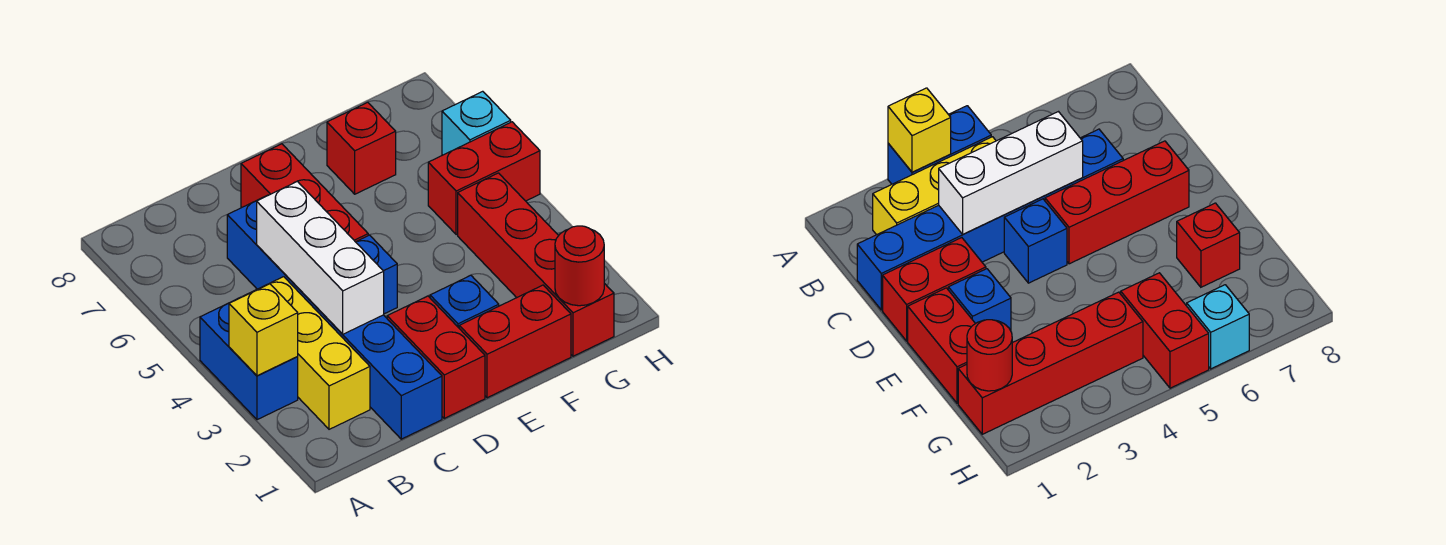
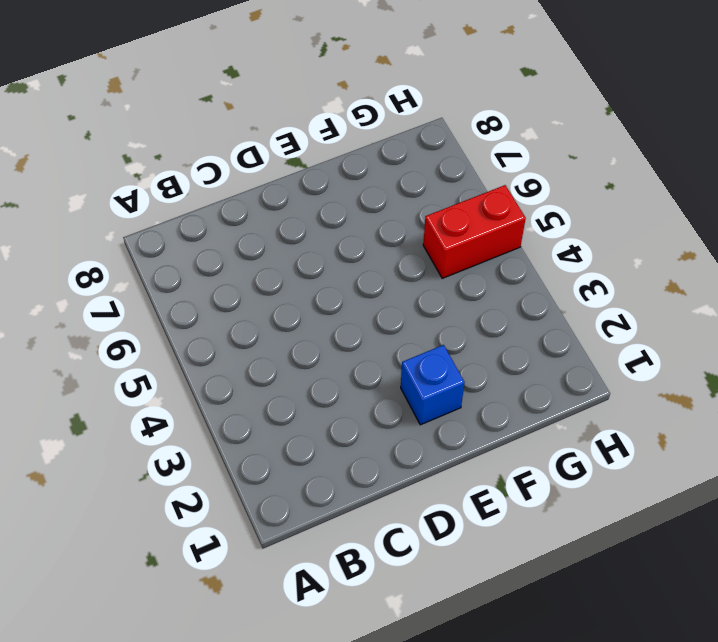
none -> blue brick A3:A4 level 1
none -> yellow brick B2:B4 level 1
none -> blue brick C1:C6 level 1

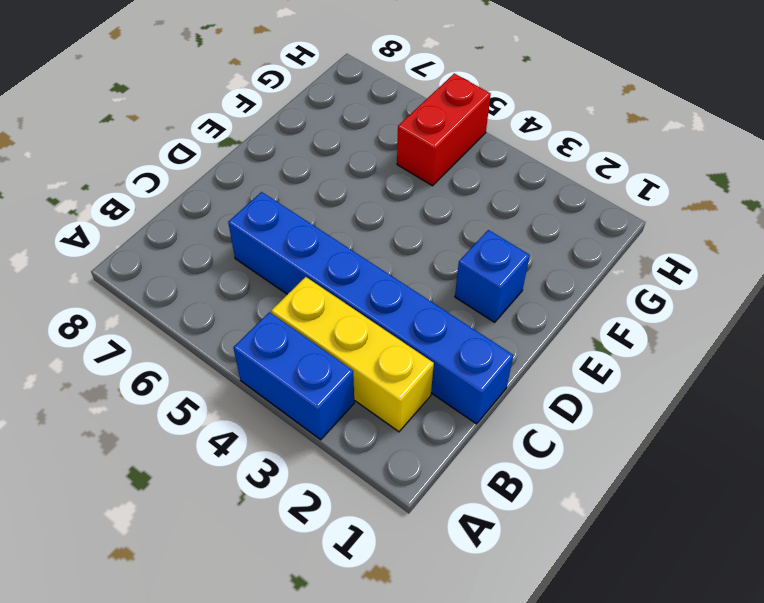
none -> red brick D1:D2 level 1
none -> blue brick D4 level 1
none -> red brick D5:D7 level 1

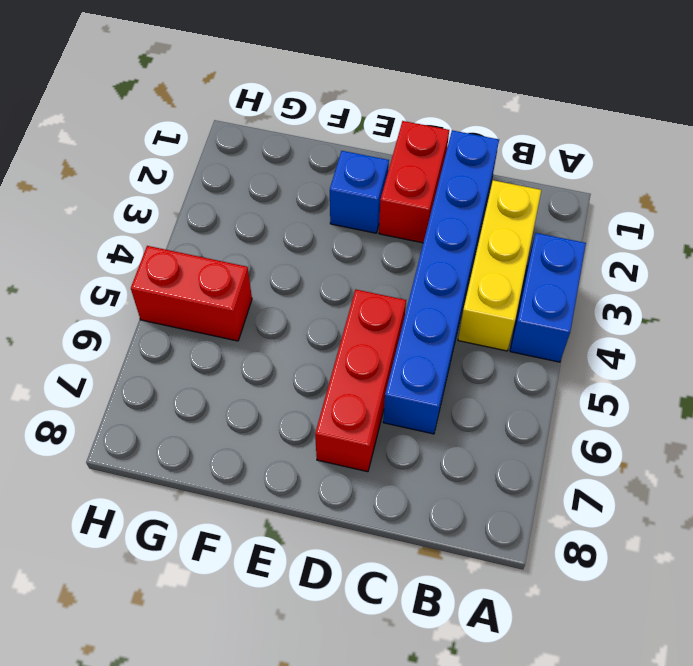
none -> blue brick D4 level 1
none -> red brick E1:F1 level 1
none -> red brick F7 level 1

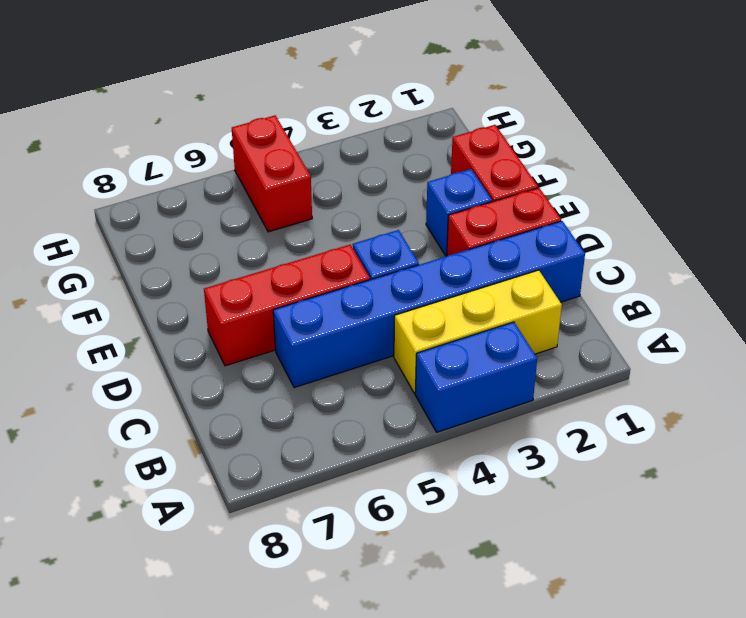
none -> red brick F7 level 1
none -> red brick G1:G4 level 1
none -> cyan brick H6 level 1

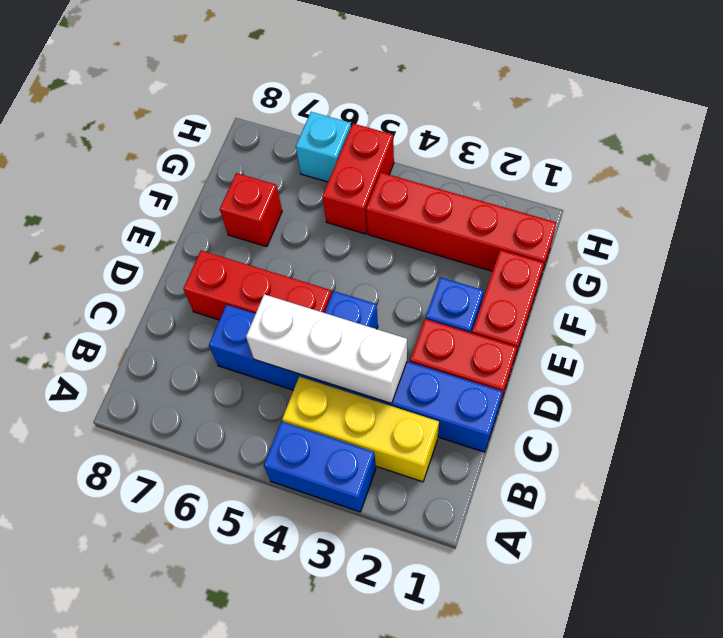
none -> yellow brick A3 level 2
none -> red round brick G1 level 2

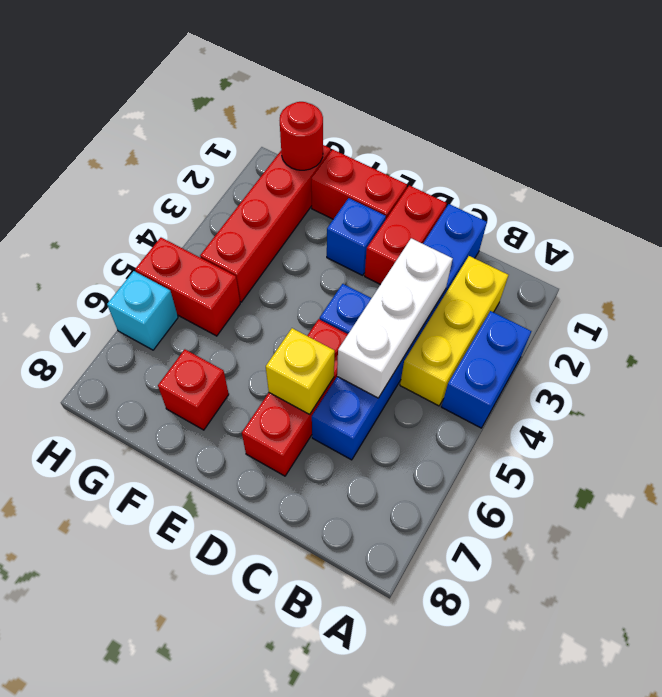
yellow brick D6 level 2 -> yellow brick A3 level 2

